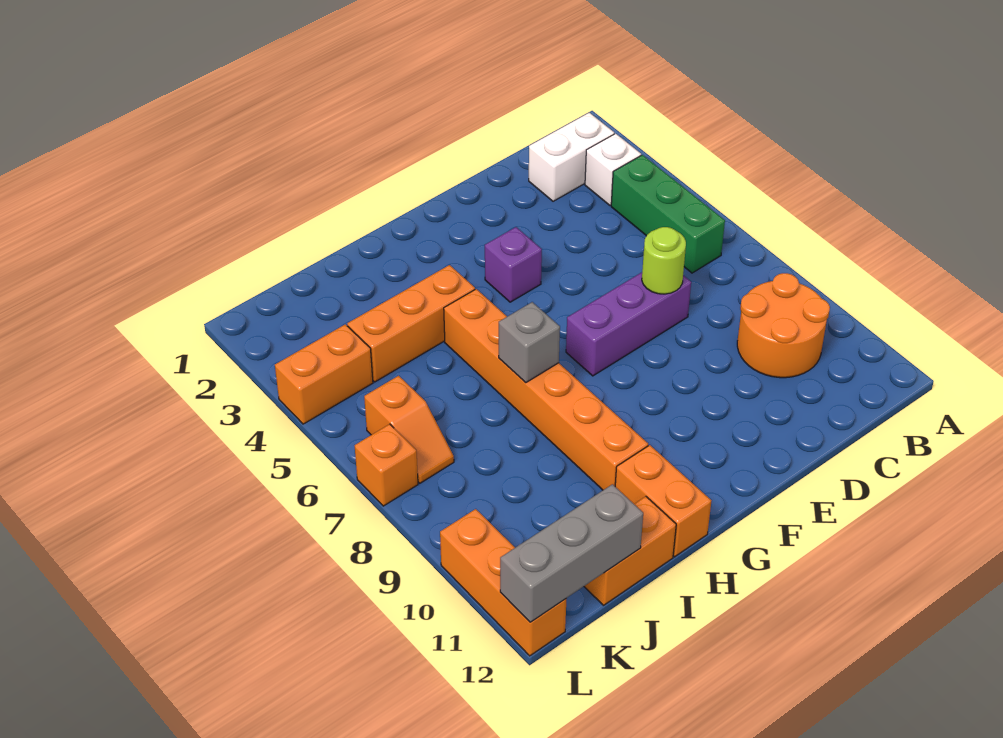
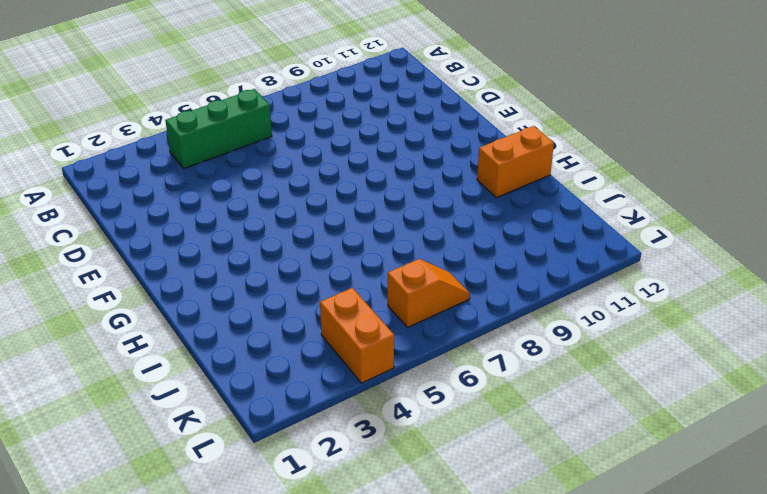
none -> white brick B2:C2 level 1
none -> white brick B3 level 1
none -> orange round brick B9:C10 level 1

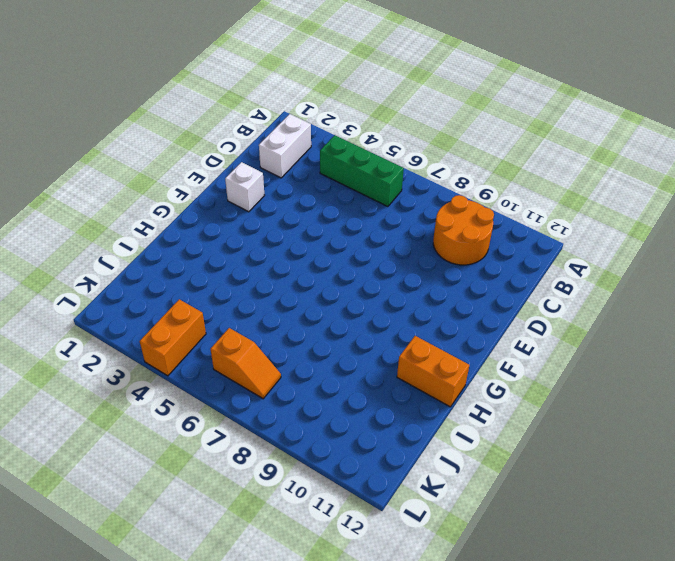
white brick E2 level 1 -> white brick B3 level 1
none -> purple brick D7:F7 level 1
none -> purple brick F4 level 1
none -> orange brick H4:J4 level 1

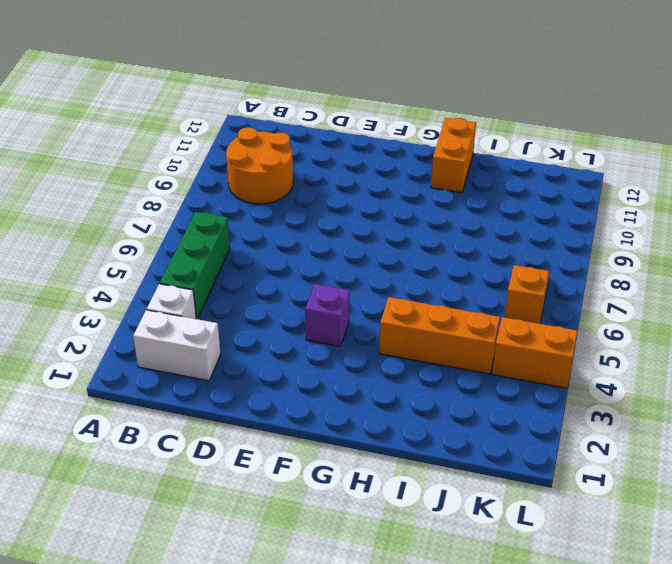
none -> purple brick D7:F7 level 1
none -> orange brick H5:H10 level 1
none -> orange brick I12:J12 level 1

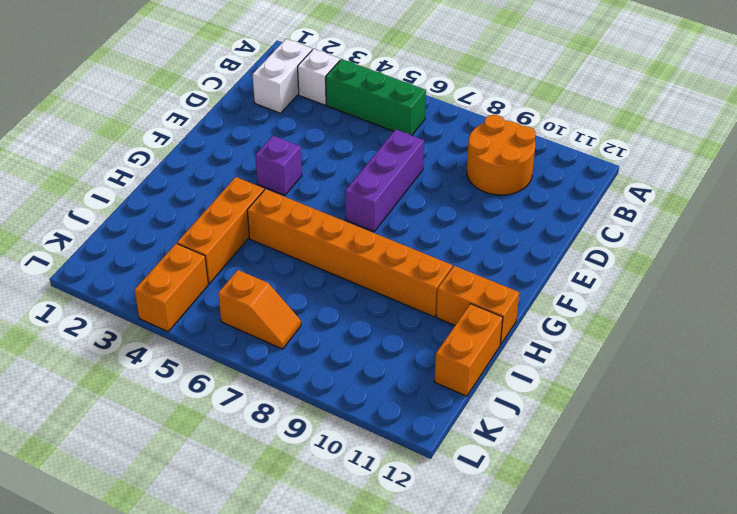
none -> orange brick L7 level 1
none -> orange brick L10:L12 level 1
none -> lime round brick D7 level 2

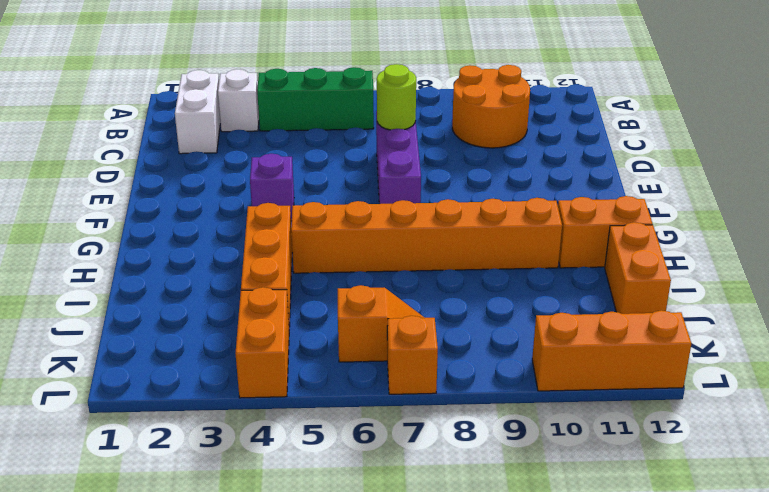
none -> grey brick H7 level 2
none -> grey brick J12:L12 level 2

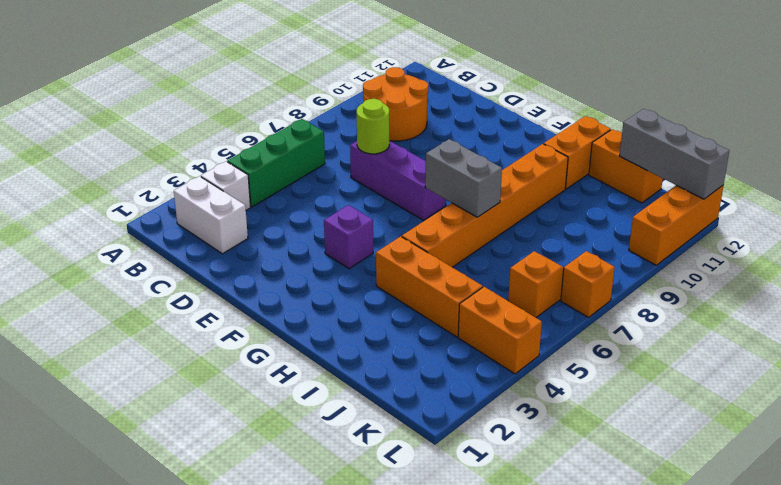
grey brick G7:H7 level 2 -> grey brick H7 level 2

